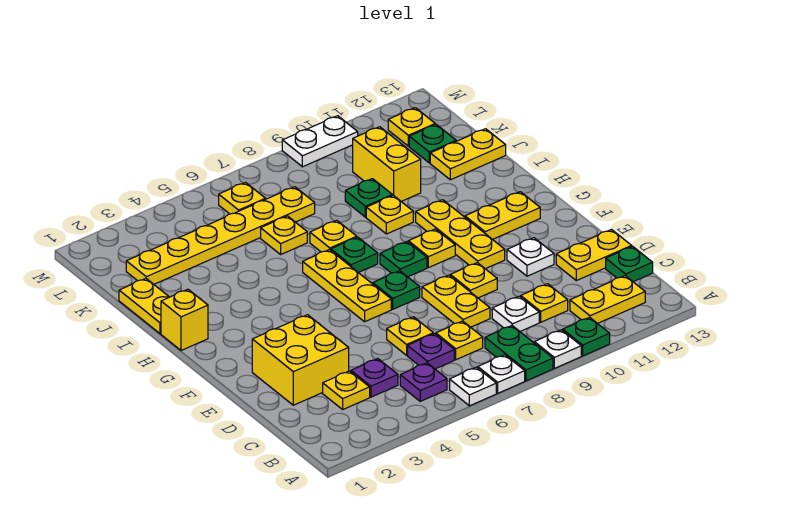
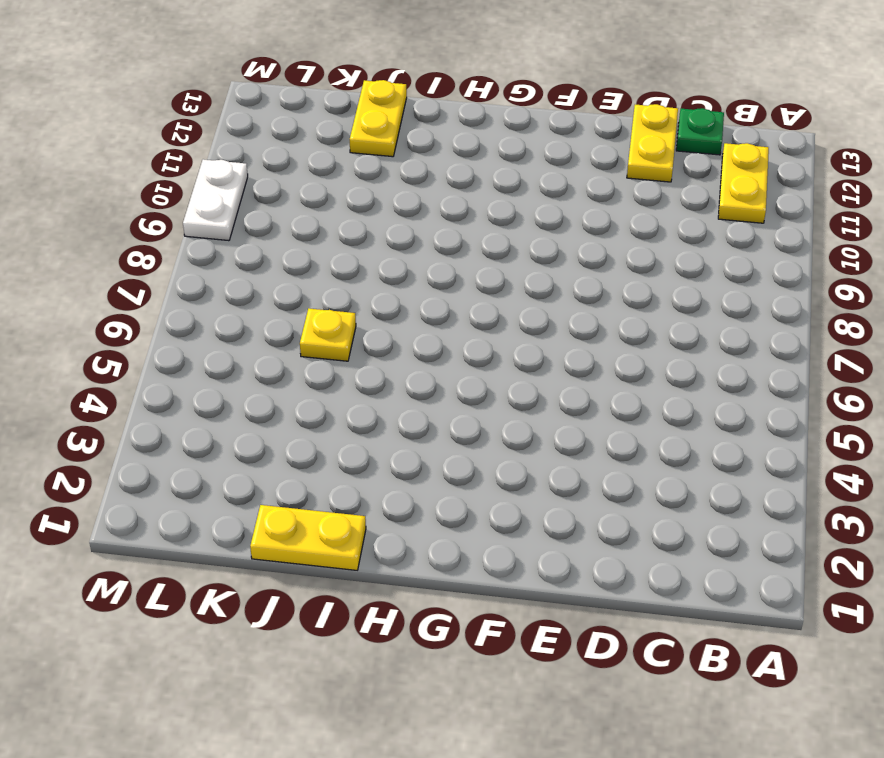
none -> white plate A6 level 1
none -> white plate A7 level 1
none -> green plate A8:B8 level 1
none -> white plate A9 level 1

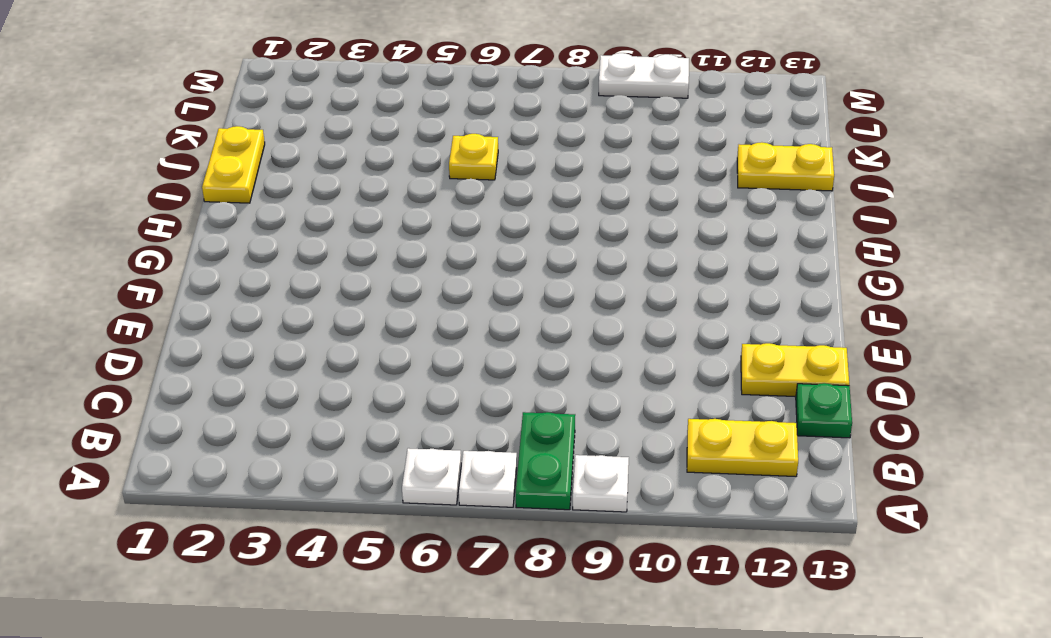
none -> green plate A10 level 1
none -> purple plate B5 level 1
none -> yellow plate C3 level 1
none -> purple plate C4 level 1

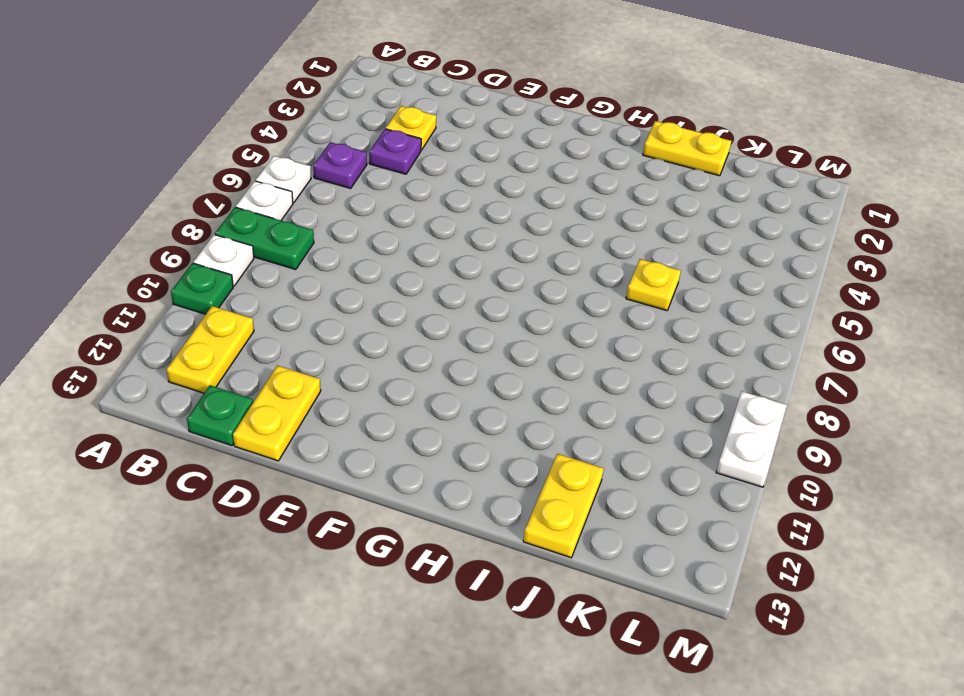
none -> purple plate C6 level 1
none -> yellow plate C7 level 1
none -> white plate C9 level 1
none -> yellow plate C10 level 1

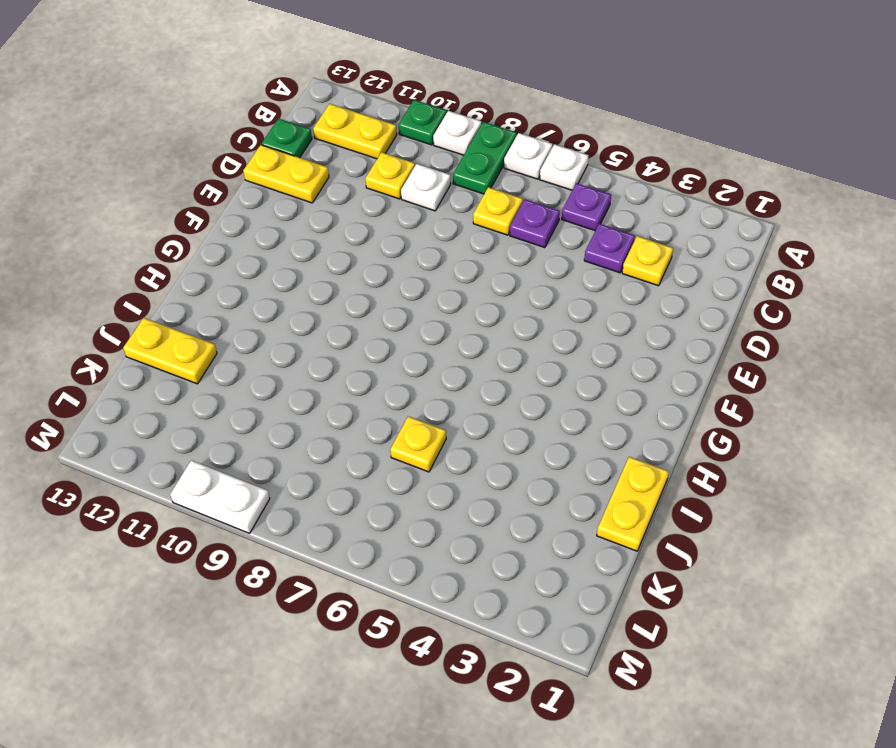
none -> yellow brick D2:E3 level 1
none -> yellow plate D6 level 1
none -> yellow plate D8:E8 level 1
none -> yellow plate E9 level 1

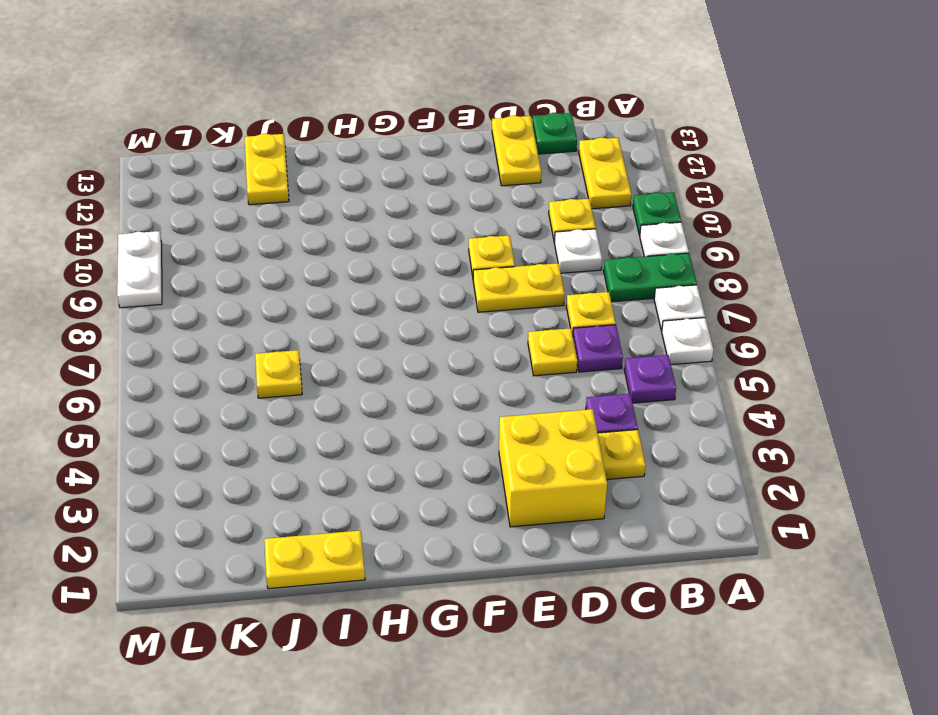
none -> white plate E11 level 1
none -> yellow plate F6:H6 level 1
none -> green plate F7 level 1
none -> yellow plate F10:H10 level 1

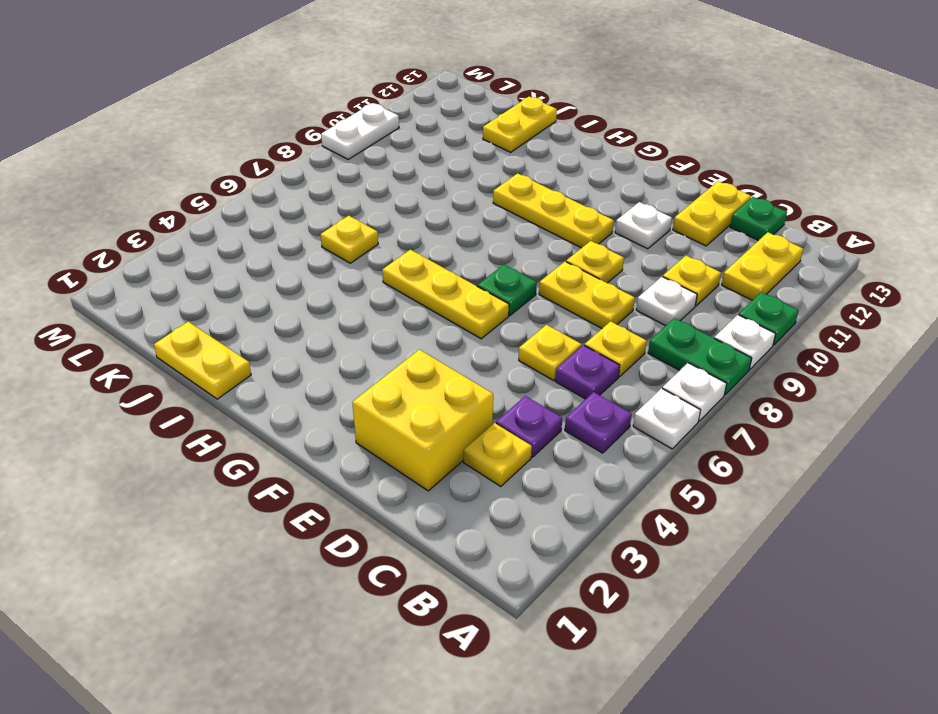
none -> green plate G8 level 1
none -> yellow plate G9 level 1
none -> yellow plate G11:G12 level 1
none -> yellow brick H1 level 1

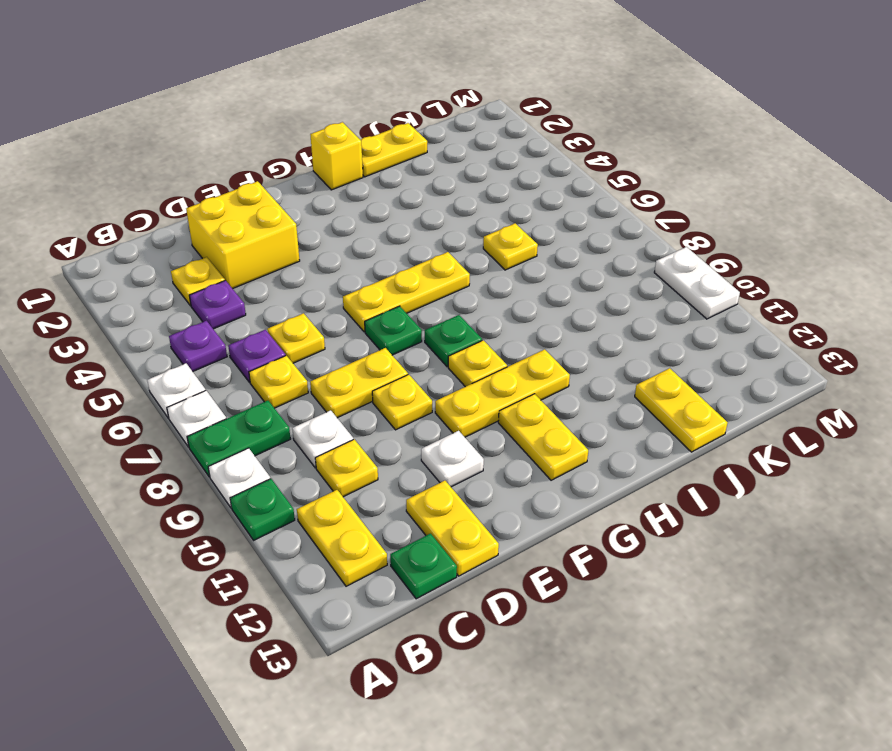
none -> green plate H7 level 1
none -> yellow plate I7 level 1
none -> yellow plate I9 level 1
none -> green plate J9 level 1

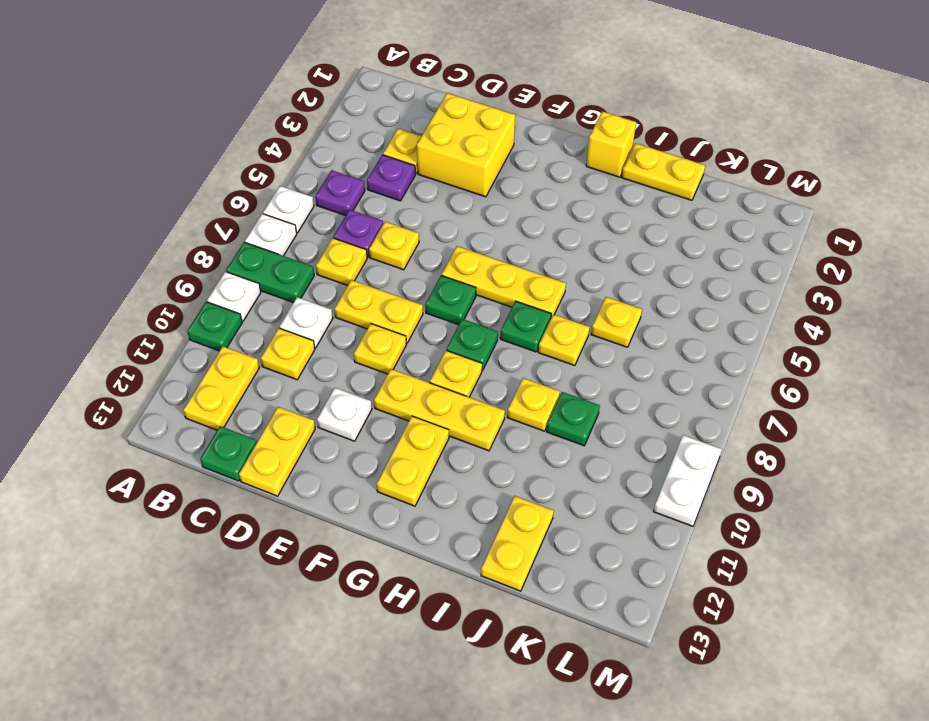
none -> yellow brick J10:K10 level 1
none -> yellow plate K2:K7 level 1
none -> green plate K12 level 1
none -> yellow plate L6 level 1

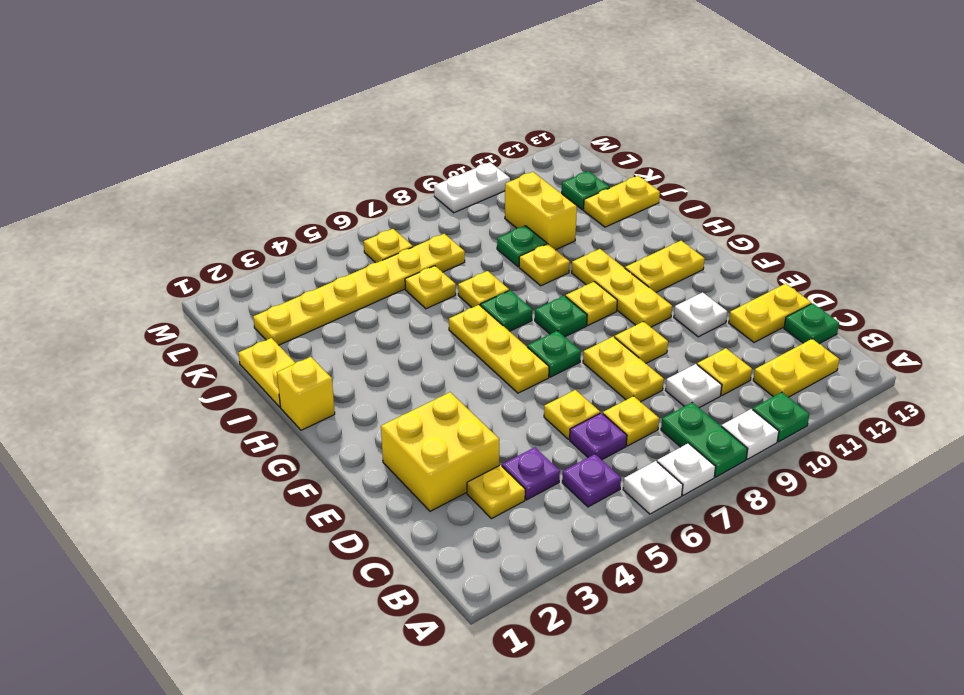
none -> yellow plate L12 level 1

